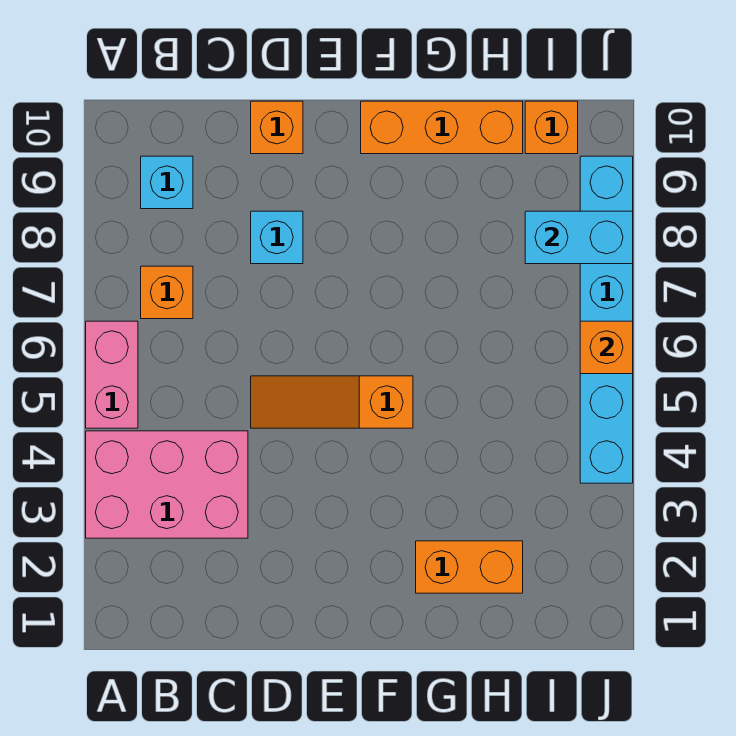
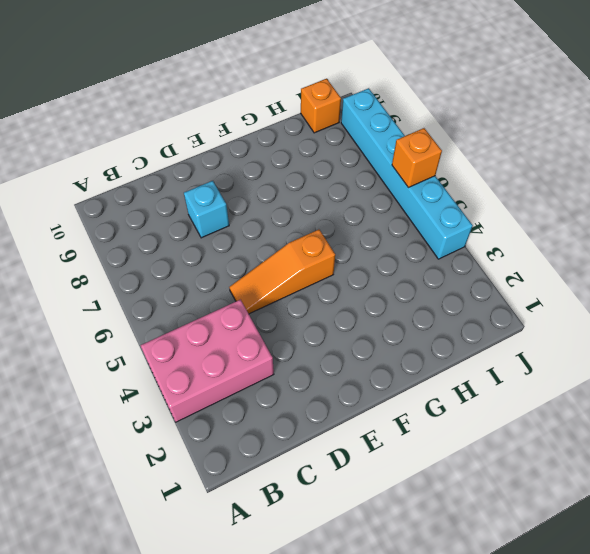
none -> pink brick A5:A6 level 1
none -> orange brick B7 level 1
none -> cyan brick B9 level 1

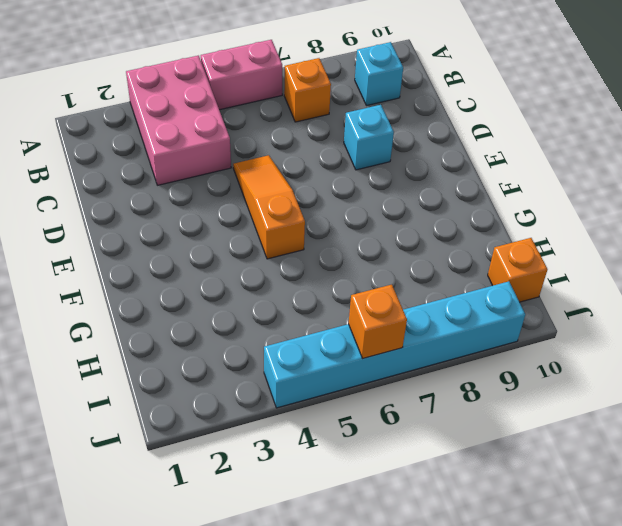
none -> orange brick D10 level 1
none -> orange brick F10:H10 level 1
none -> orange brick G2:H2 level 1

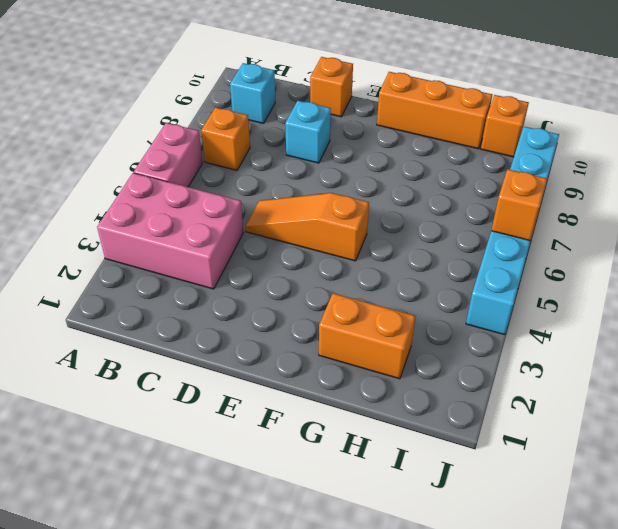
none -> cyan brick I8:J8 level 2

